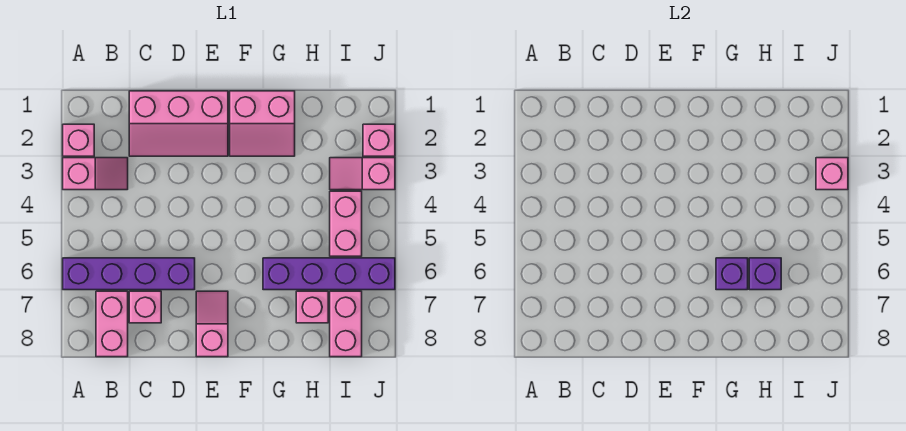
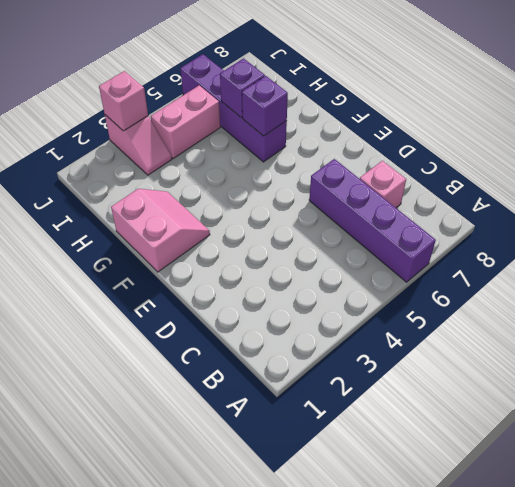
none -> pink brick A2 level 1
none -> pink slope A3:B3 level 1 top A
none -> pink brick B7:B8 level 1

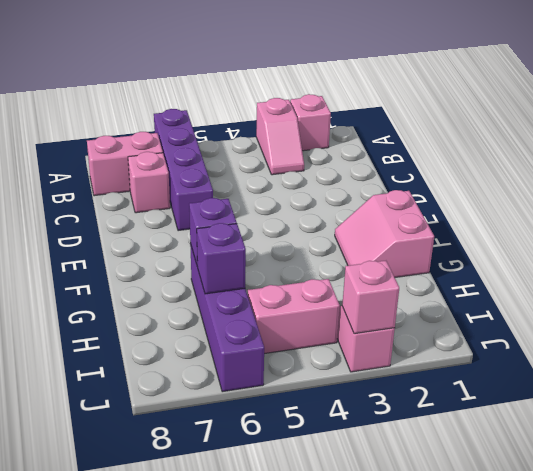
none -> pink slope C1:E2 level 1 top 1
none -> pink slope E7:E8 level 1 top 8
none -> pink brick H7 level 1

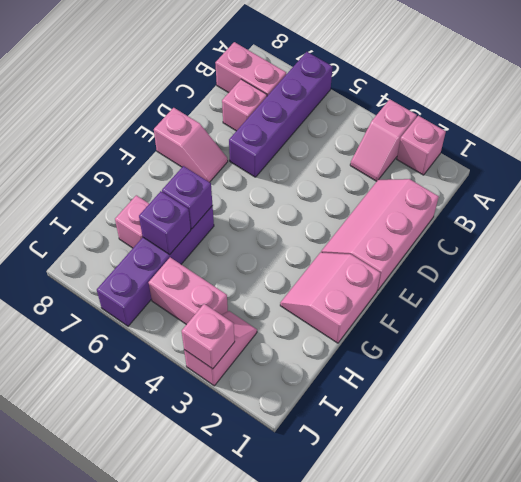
none -> pink brick I7:I8 level 1
none -> pink brick J2 level 1

